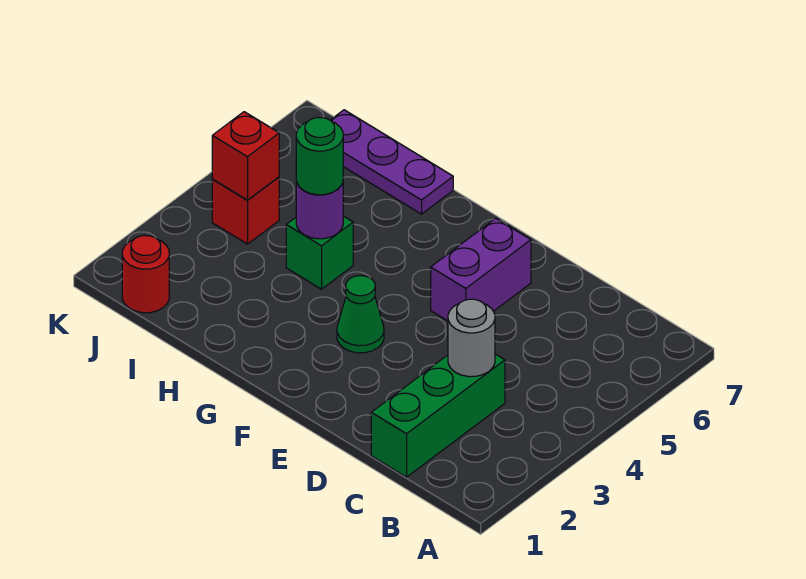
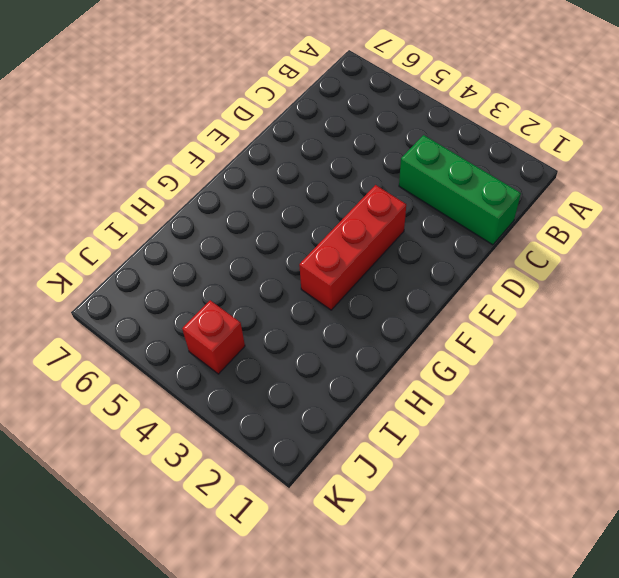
red brick E3:G3 level 1 -> green cone F3 level 1
none -> purple brick E5:E6 level 1
none -> green brick H4 level 1

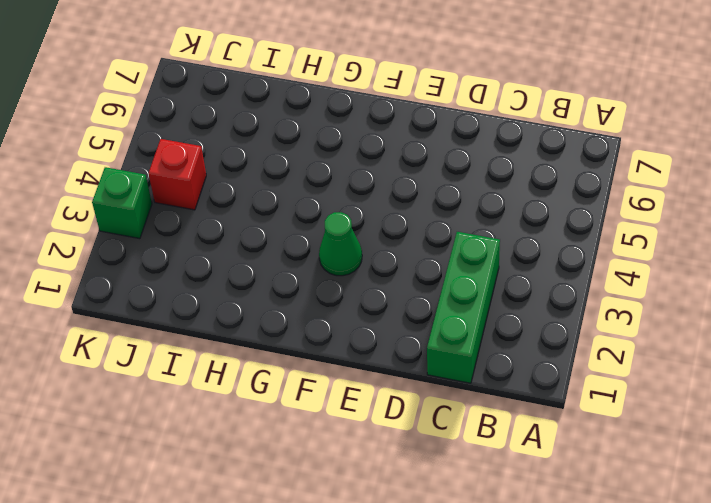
green brick K3 level 1 -> green brick H4 level 1
none -> purple brick E5:E6 level 1
none -> purple plate H7:J7 level 1

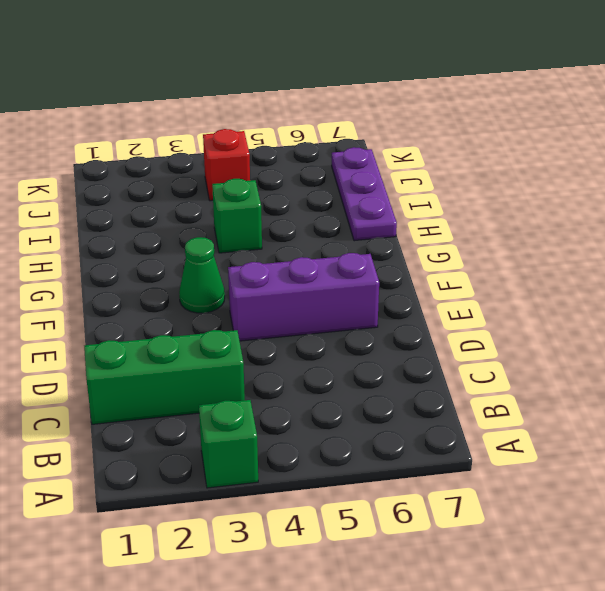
green brick A3 level 1 -> none
purple brick E4:E6 level 1 -> purple brick E5:E6 level 1
none -> red round brick J1 level 1
none -> grey round brick C3 level 2

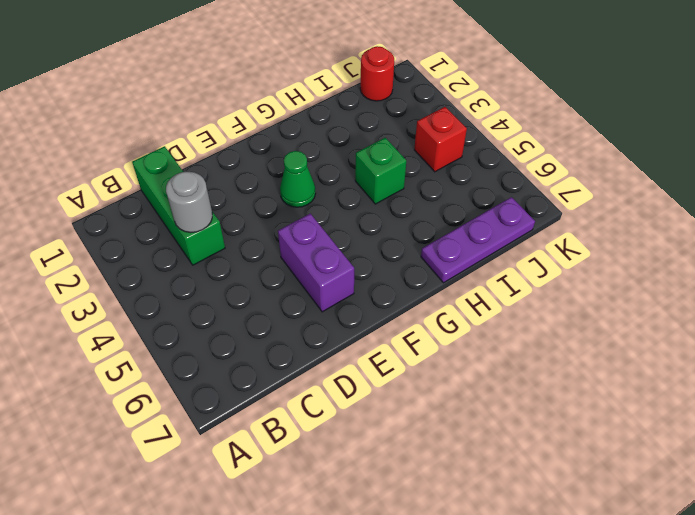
none -> purple round brick H4 level 2
none -> red brick J4 level 2

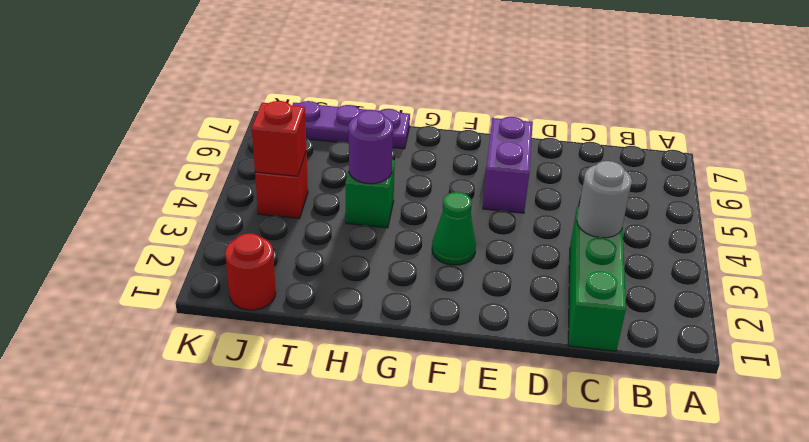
none -> green round brick H4 level 3

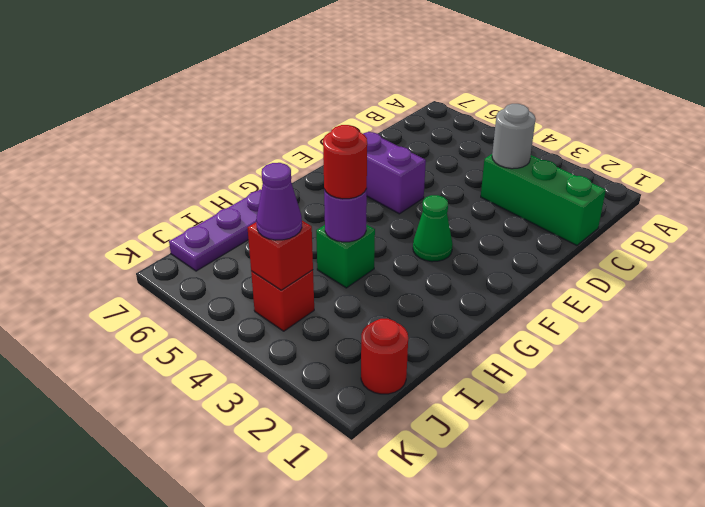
red round brick H4 level 3 -> green round brick H4 level 3
purple cone J4 level 3 -> none

